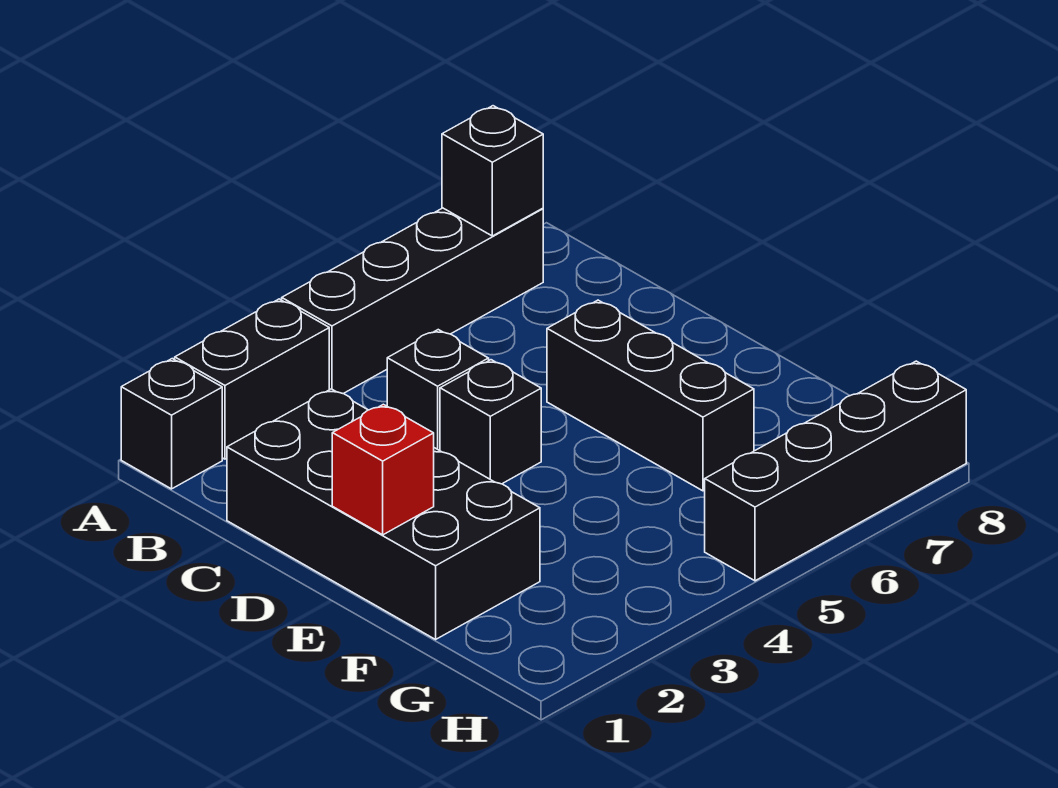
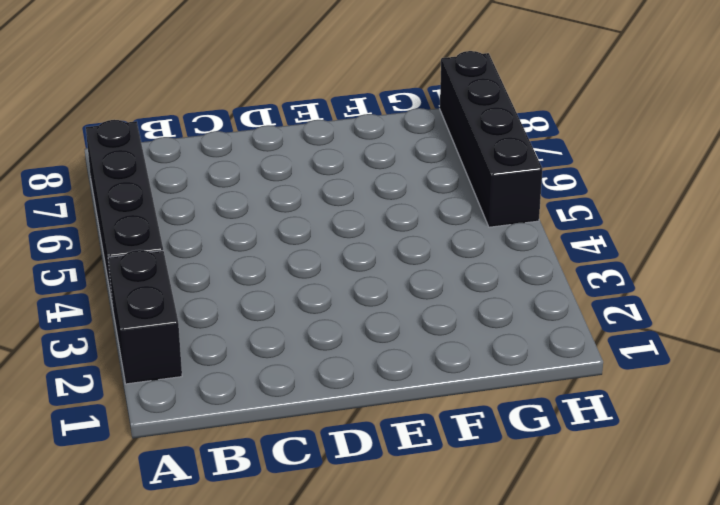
none -> black brick A1 level 1
none -> black brick C1:F2 level 1

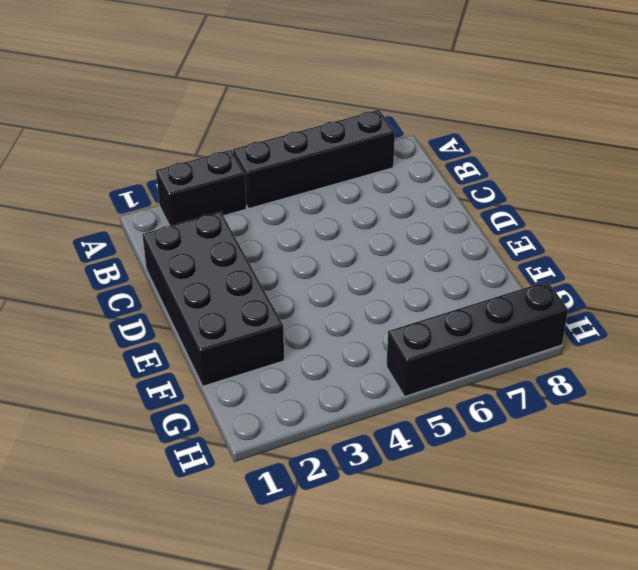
none -> black brick A1 level 1
none -> black brick C4 level 1

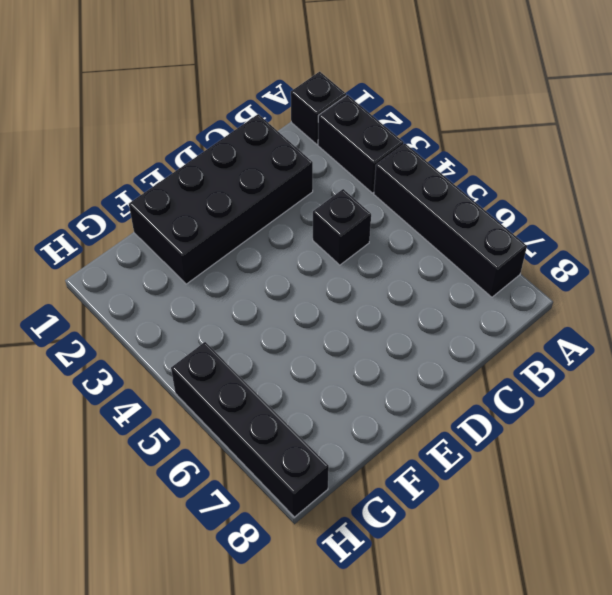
none -> black brick D4 level 1
none -> black brick D6:F6 level 1

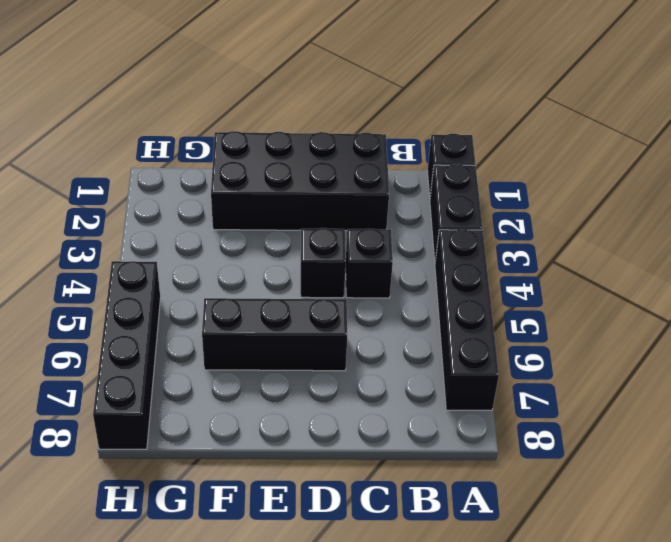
none -> black brick A7 level 2
none -> red brick E1 level 2

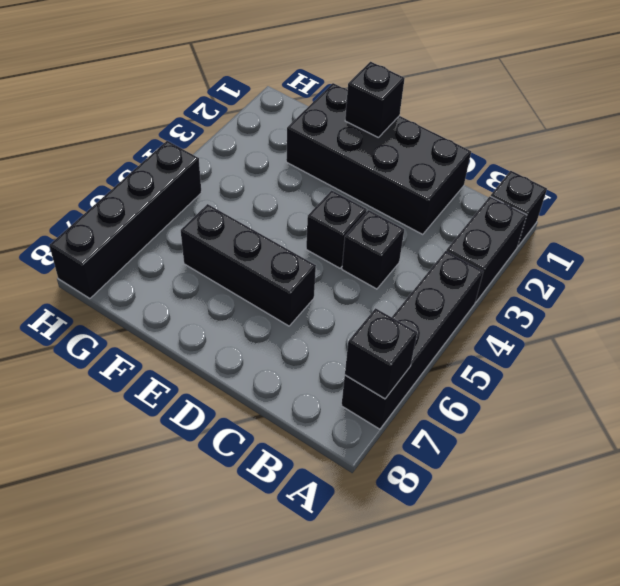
black brick E1 level 2 -> red brick E1 level 2

